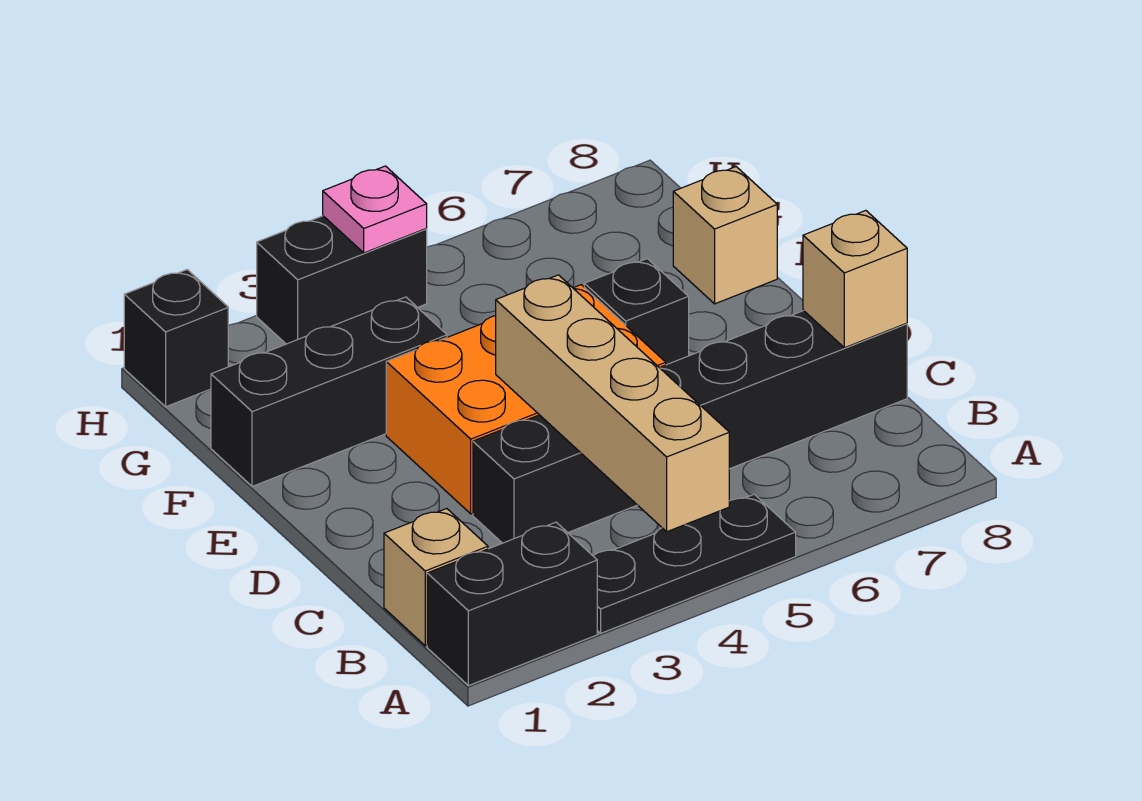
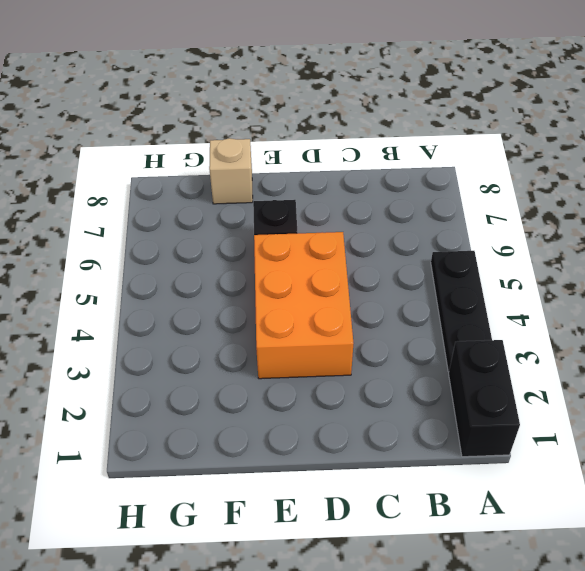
none -> tan brick B1 level 1
none -> black brick C3:C8 level 1
none -> black brick F1:F3 level 1

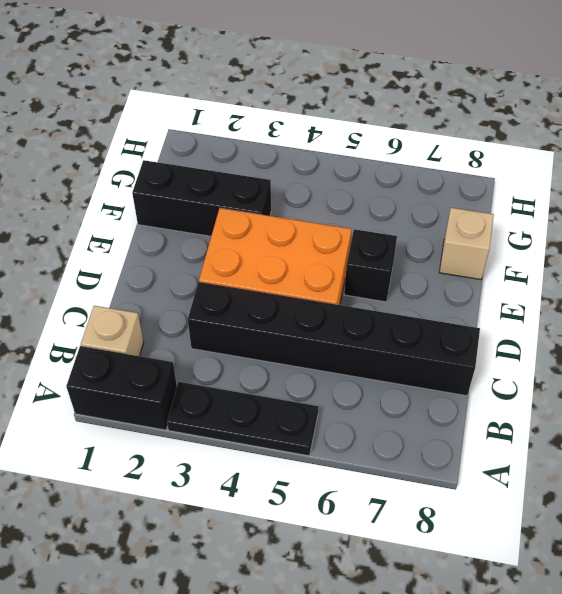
none -> black brick H1 level 1
none -> black brick H3:H4 level 1
none -> tan brick A4:D4 level 2

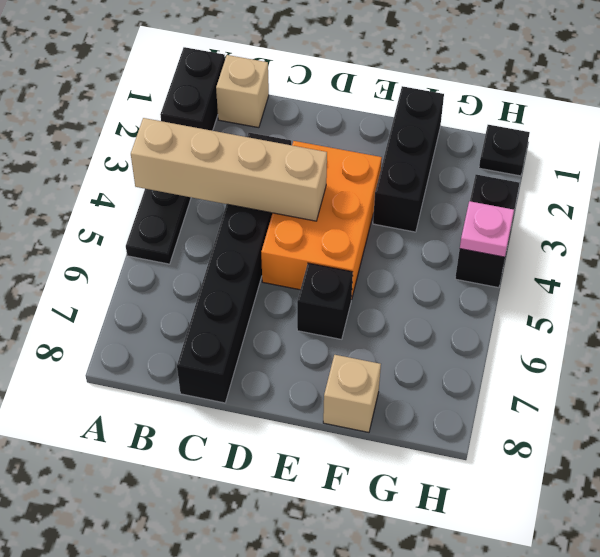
black plate H1 level 1 -> black brick H1 level 1
none -> tan brick C8 level 2

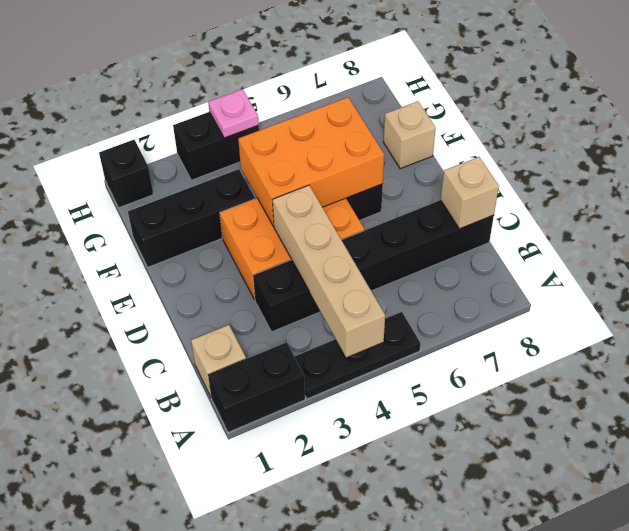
orange brick E4:F6 level 2 -> none

